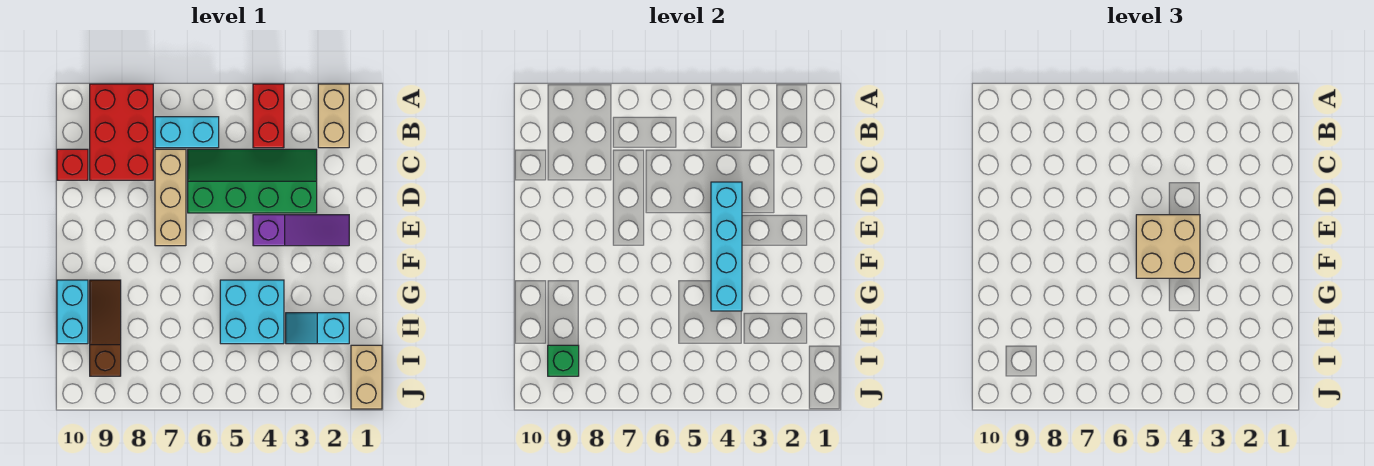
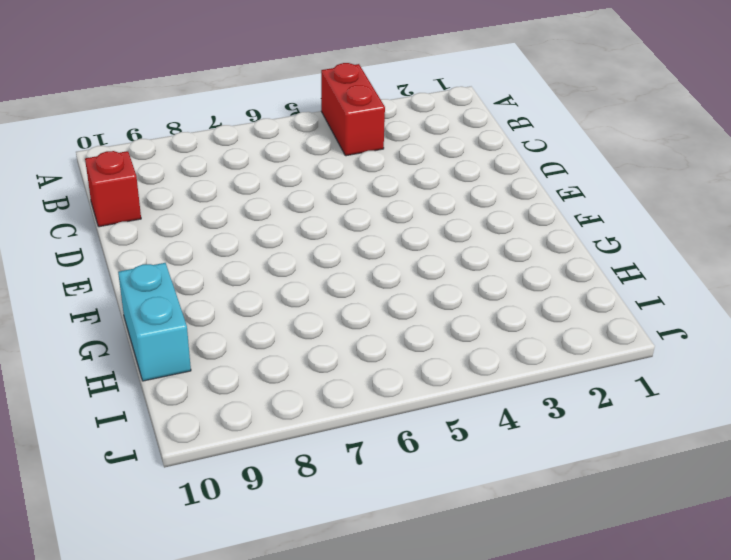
none -> tan brick A2:B2 level 1
none -> red brick A8:C9 level 1
none -> cyan brick B6:B7 level 1

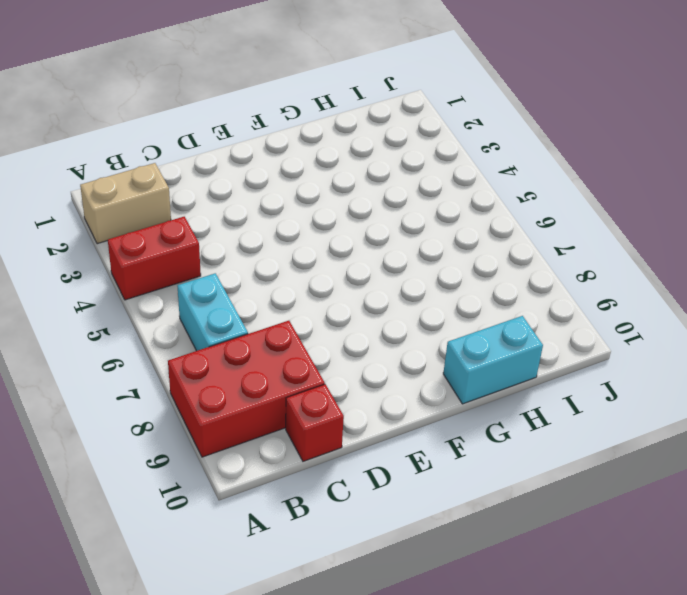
none -> green slope C3:D6 level 1 top D
none -> tan brick C7:E7 level 1
none -> purple slope E2:E4 level 1 top 4

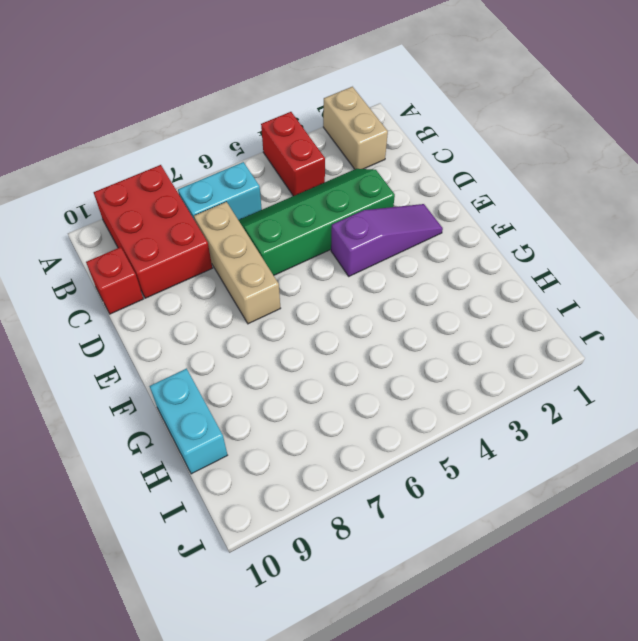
none -> cyan brick G4:H5 level 1
none -> brown slope G9:I9 level 1 top I
none -> cyan slope H2:H3 level 1 top 2

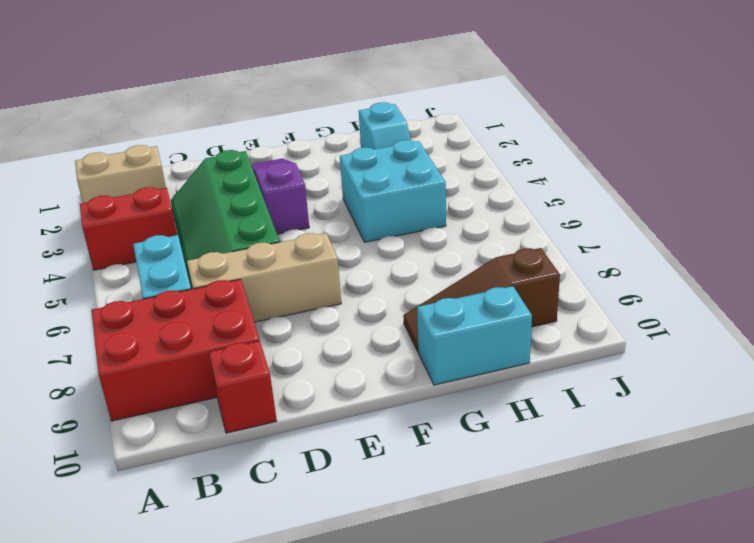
none -> tan brick I1:J1 level 1
none -> cyan brick D4:G4 level 2
none -> green brick I9 level 2

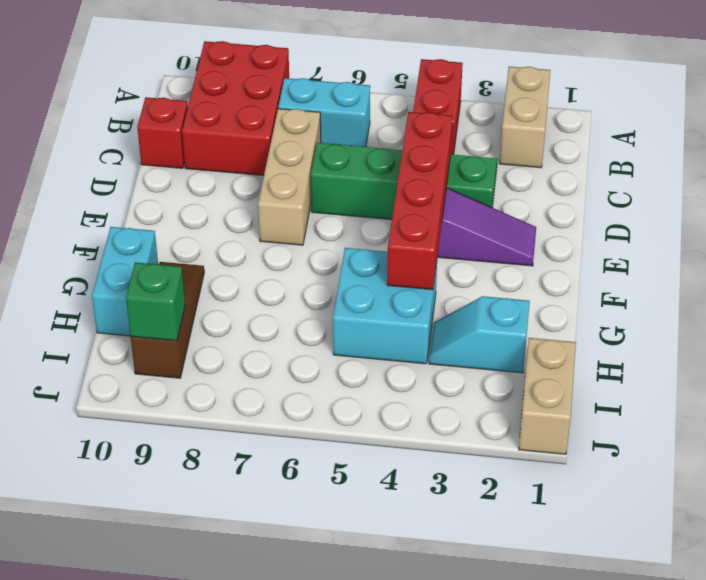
red brick D4:G4 level 2 -> cyan brick D4:G4 level 2
none -> tan brick E4:F5 level 3

